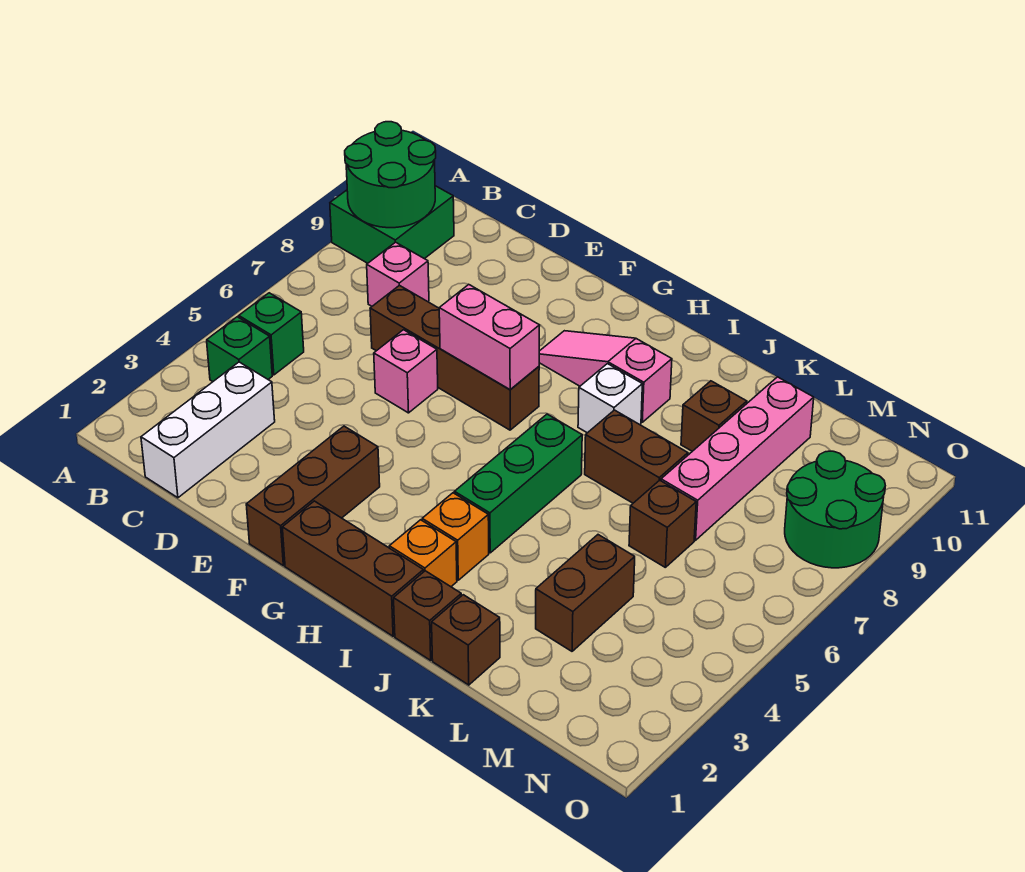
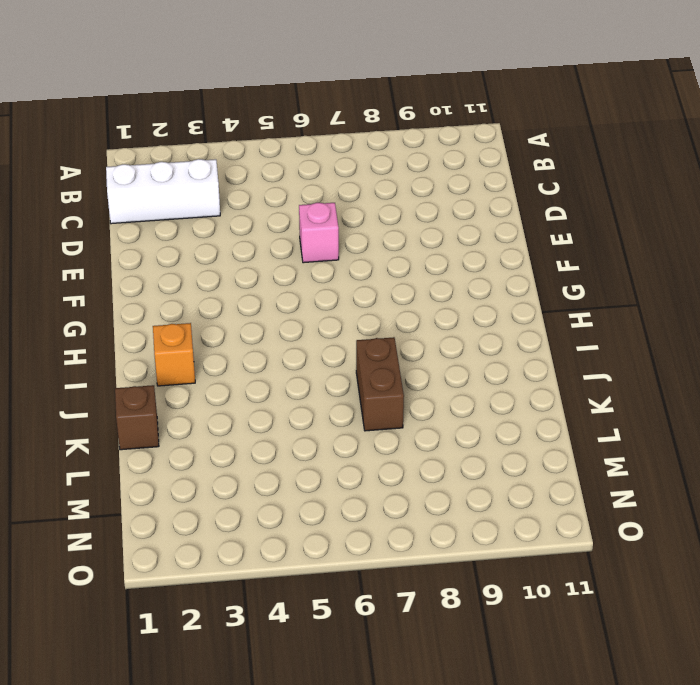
none -> green brick A9:B10 level 1
none -> green brick B4 level 1
none -> green brick B5 level 1

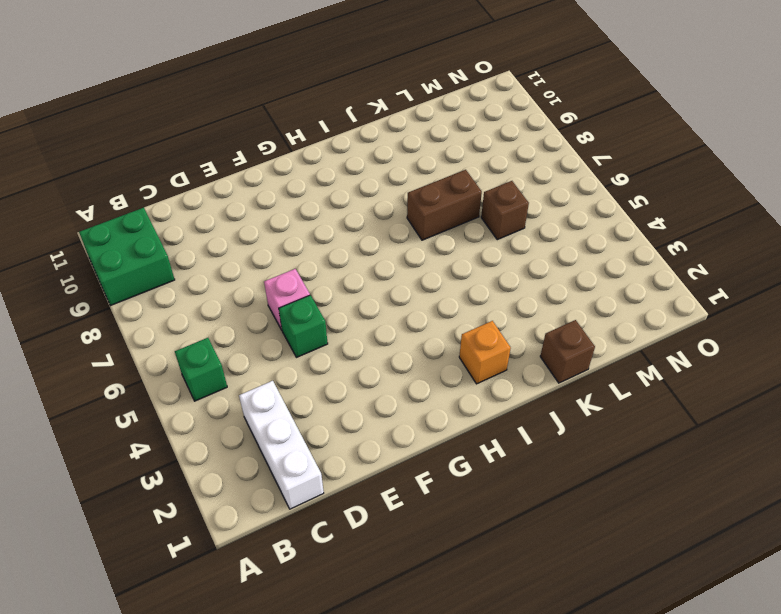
green brick E5 level 1 -> green brick B4 level 1
none -> pink brick C8 level 1
none -> brown brick D7:G7 level 1
none -> brown brick F1:F3 level 1

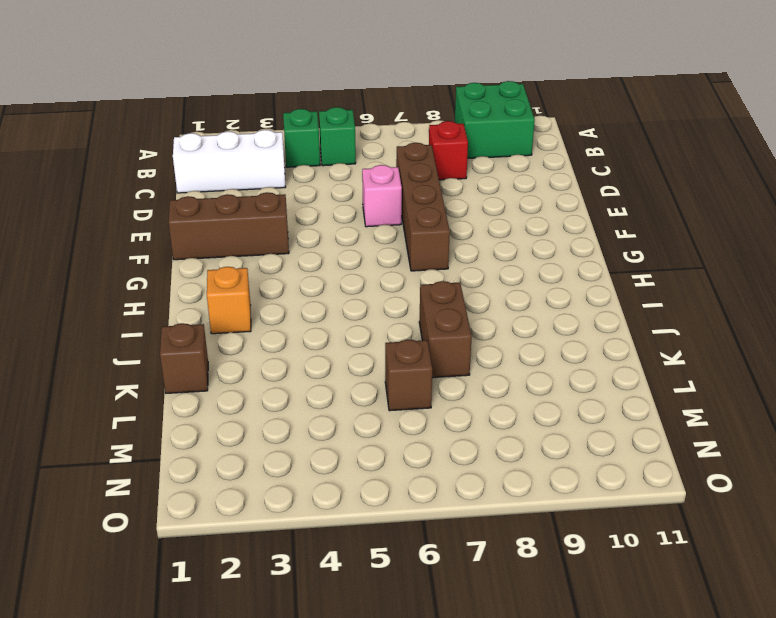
red brick C8 level 1 -> pink brick C8 level 1
none -> brown brick G1:I1 level 1
none -> pink slope G9:I9 level 1 top I
none -> orange brick I3 level 1

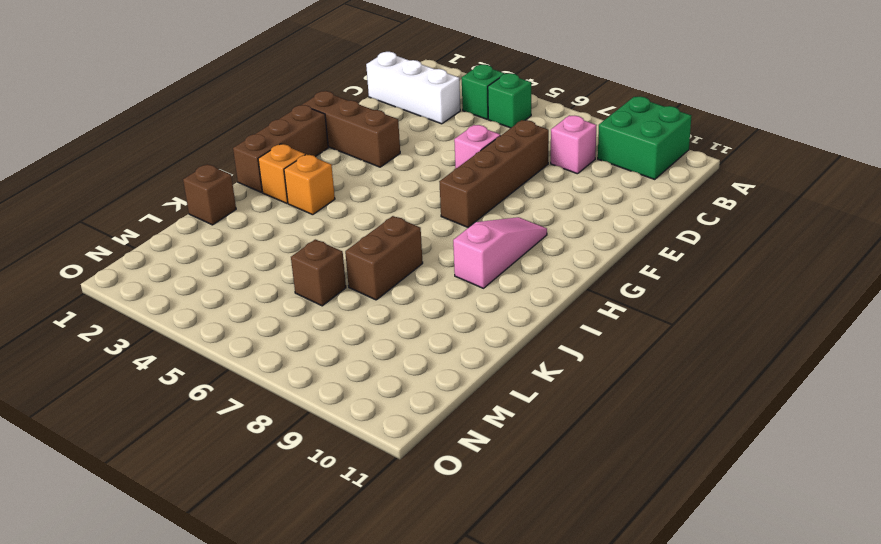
none -> green brick I4:I6 level 1
none -> white brick I8 level 1
none -> brown brick J1 level 1

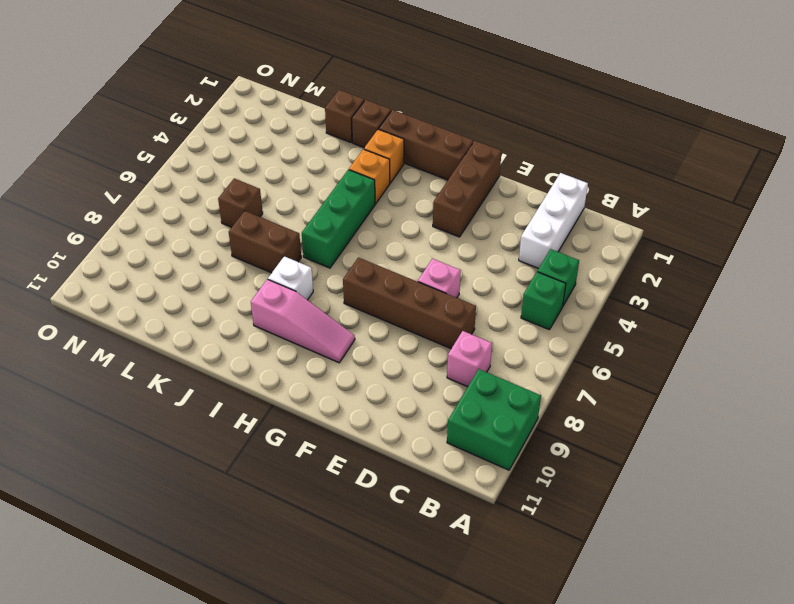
none -> brown brick K9 level 1
none -> brown brick L3:L4 level 1
none -> pink brick L7:L10 level 1

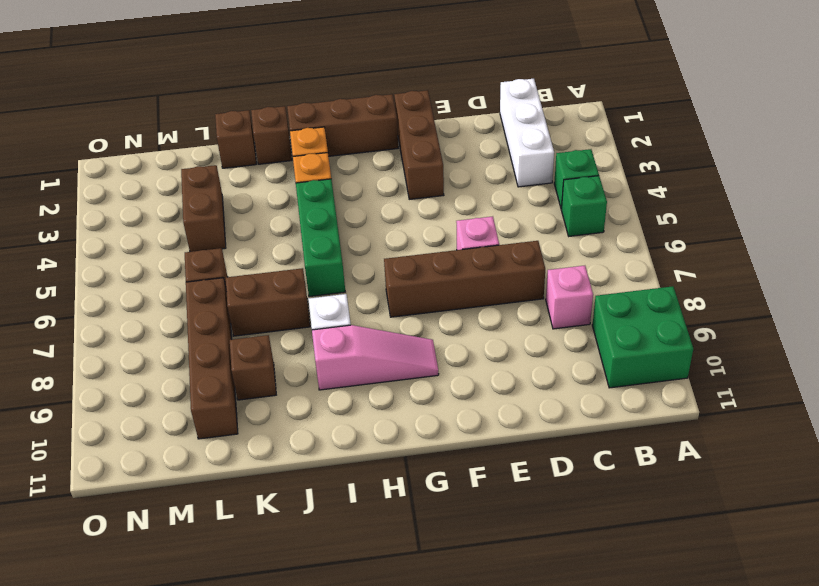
brown brick L7:L10 level 1 -> pink brick L7:L10 level 1
none -> green round brick N8:O9 level 1
none -> green round brick A9:B10 level 2
none -> pink brick F7:G7 level 2

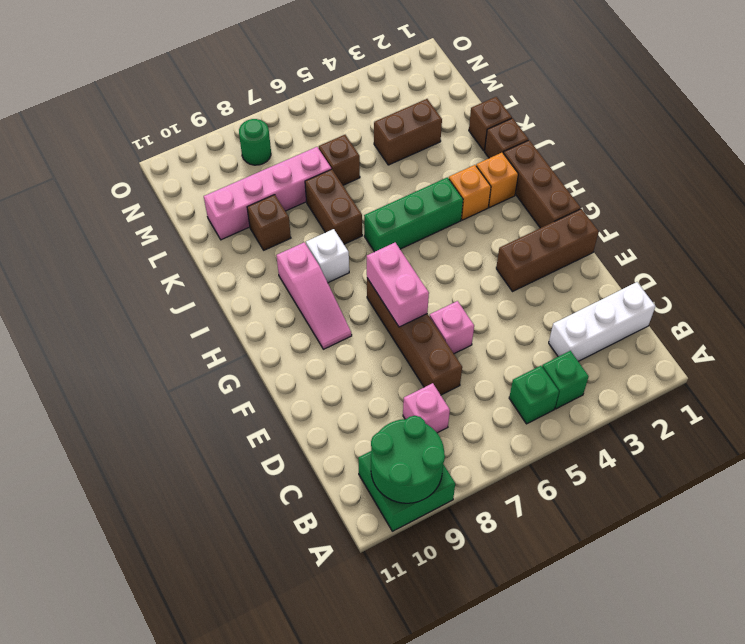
green round brick N8 level 1 -> green round brick N8:O9 level 1

